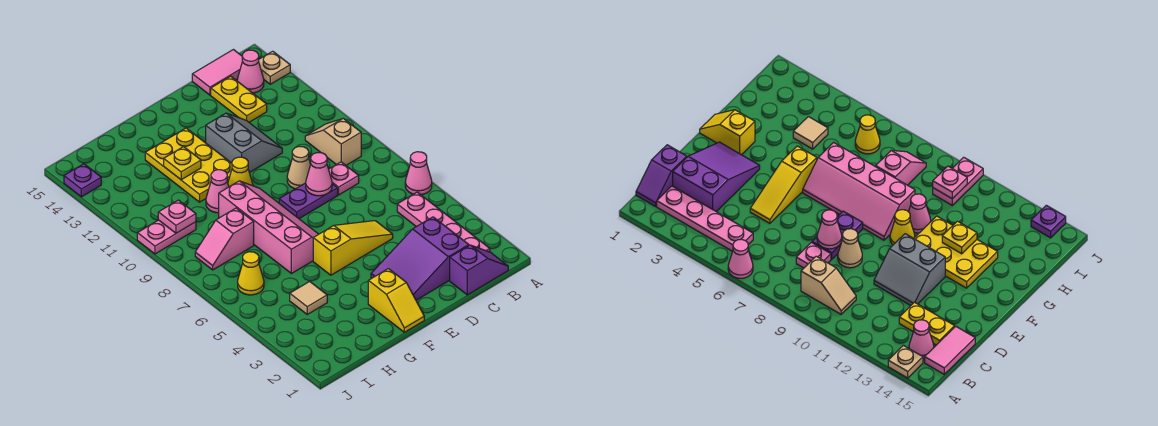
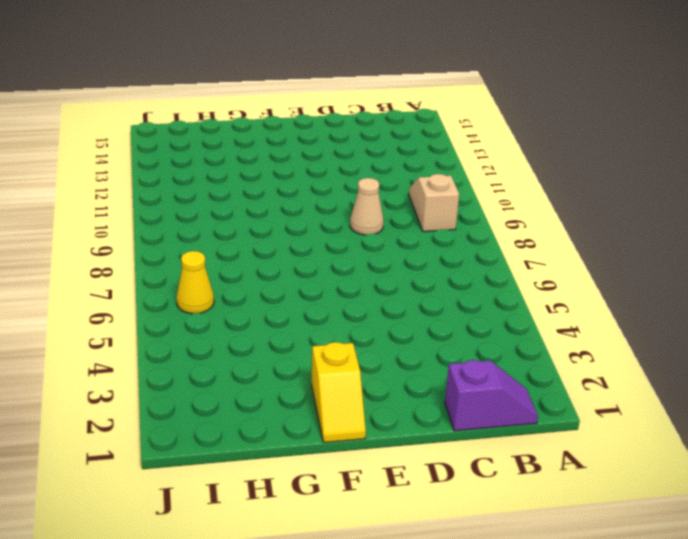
none -> pink cone A6 level 1
none -> tan plate A14 level 1
none -> pink plate B2:B5 level 1

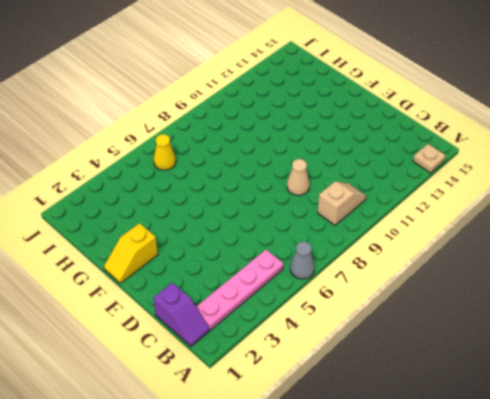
grey cone A6 level 1 -> pink cone A6 level 1
none -> pink cone B14 level 1
none -> pink tile B15:C15 level 1
none -> purple slope C2:E3 level 1 top C

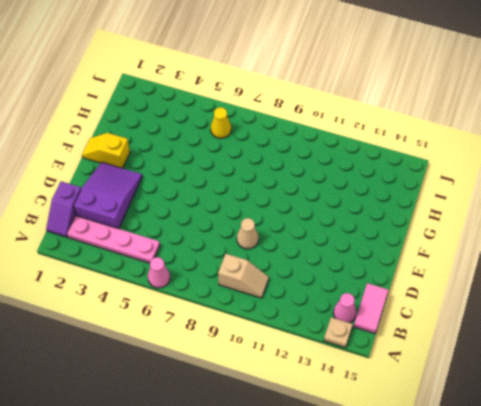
none -> pink plate C8 level 1
none -> yellow plate C13:C14 level 1
none -> yellow slope D5:F5 level 1 top F

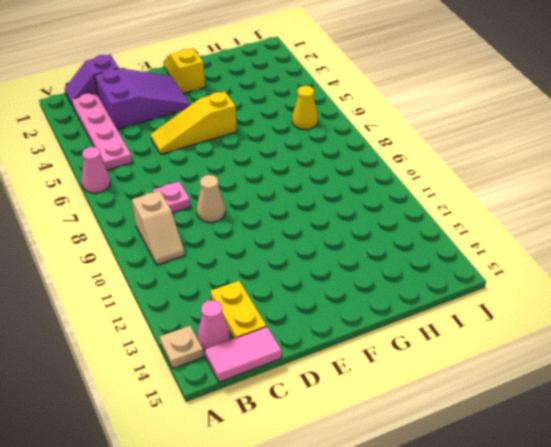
none -> purple plate D8:E8 level 1
none -> grey slope D11:E12 level 1 top E
none -> pink slope F6:G9 level 1 top G

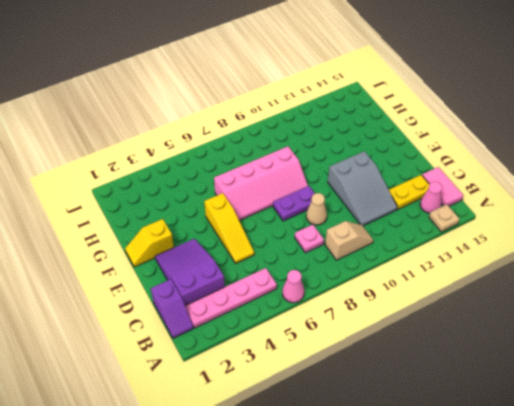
grey slope C11:E12 level 1 top E -> grey slope D11:E12 level 1 top E
purple plate E8:E9 level 1 -> purple plate D8:E8 level 1
none -> yellow cone F10 level 1
none -> yellow plate F11:G13 level 1
none -> pink cone G10 level 1

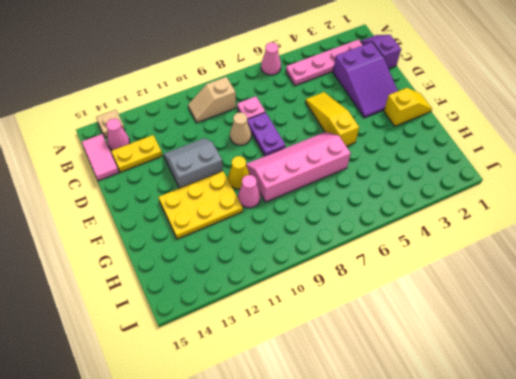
none -> tan tile H4 level 1
none -> pink slope H8:I8 level 1 top H
none -> yellow cone I6 level 1

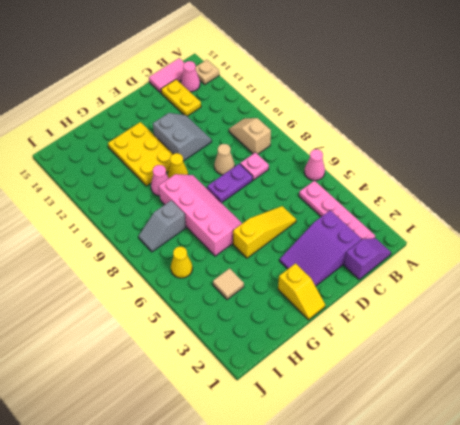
grey slope H8:I8 level 1 top H -> pink slope H8:I8 level 1 top H
none -> pink plate I10:J10 level 1
none -> purple plate J14 level 1
none -> pink cone D8 level 2

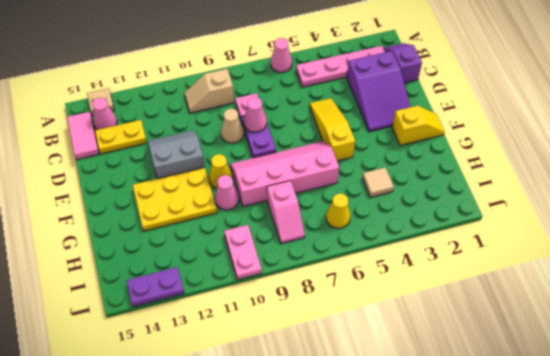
purple plate J13:J14 level 1 -> purple plate J14 level 1
none -> yellow plate G12 level 2
none -> pink plate I10 level 2

